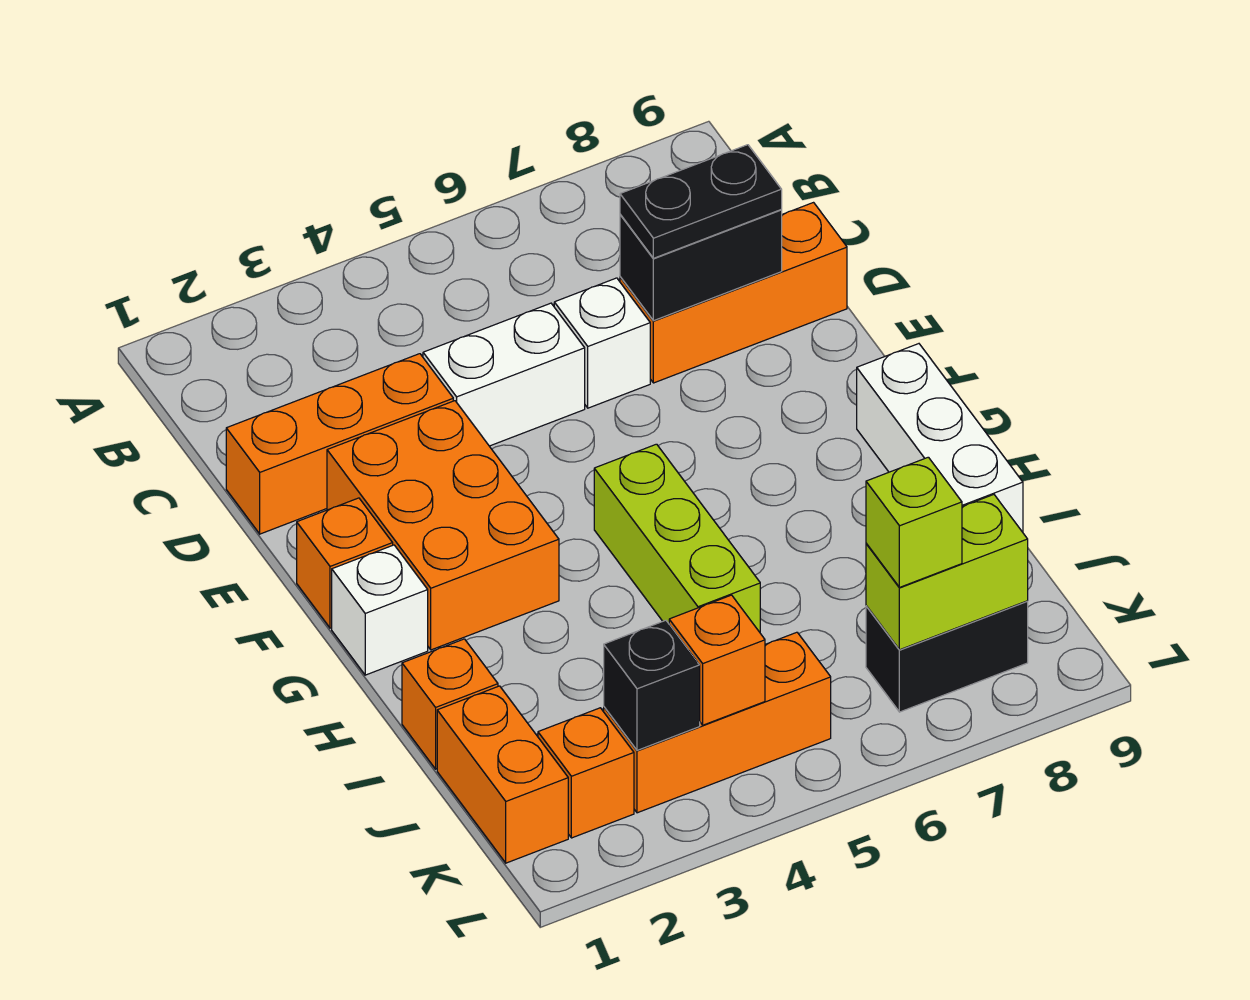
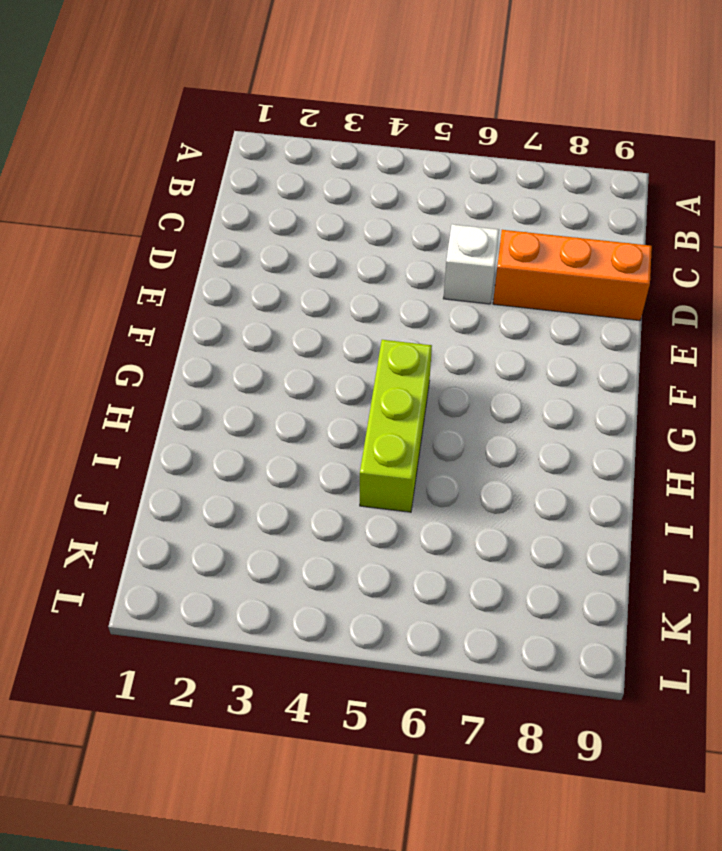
none -> orange brick D1:D3 level 1
none -> white brick D4:D5 level 1
none -> orange brick E2:G3 level 1

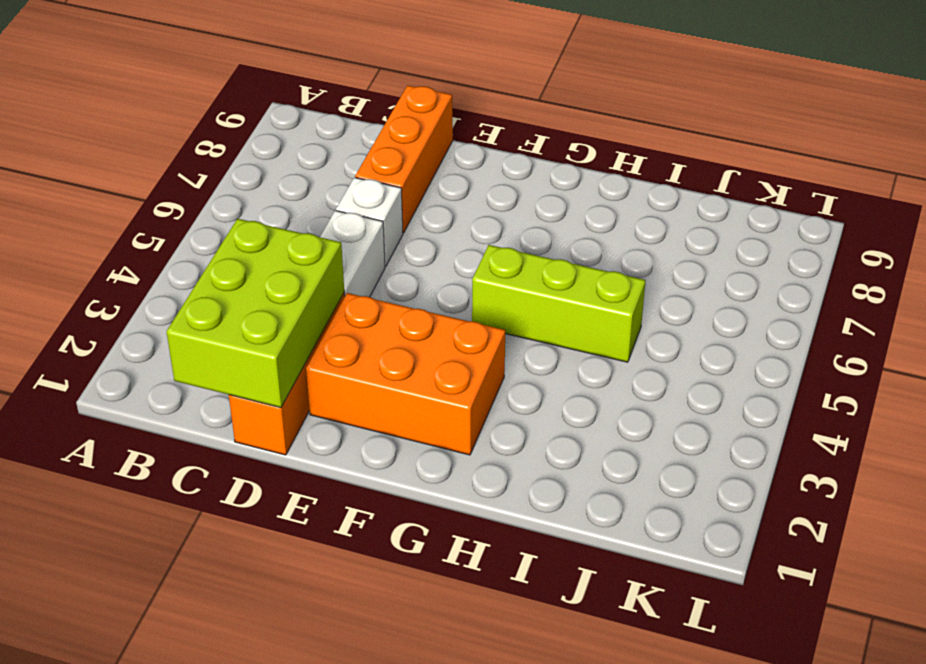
lime brick C1:D3 level 2 -> none
none -> orange brick F1 level 1
none -> white brick G1 level 1
none -> white brick G9:I9 level 1

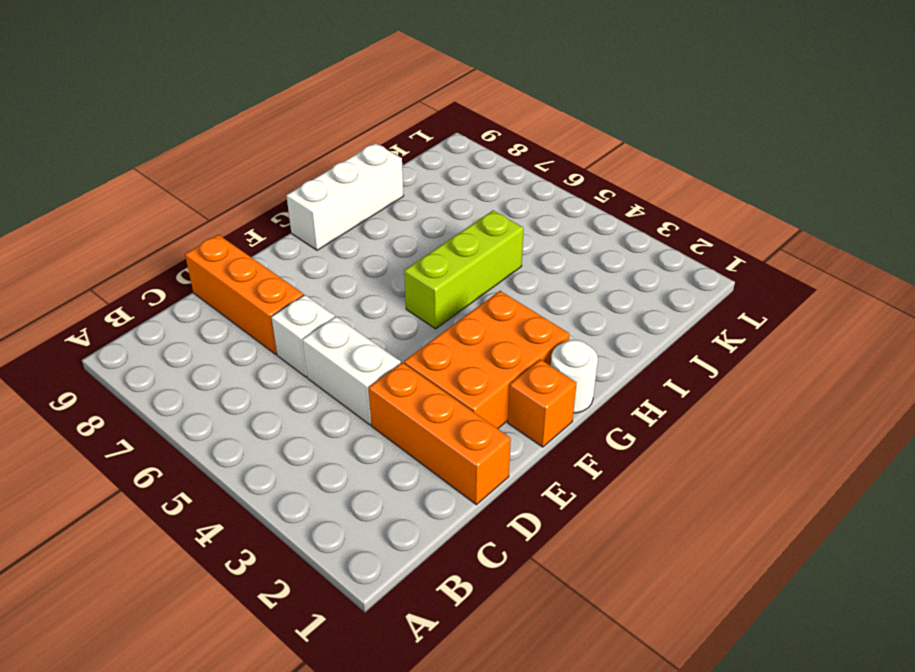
white round brick G1 level 1 -> white brick G1 level 1
none -> orange brick I1 level 1
none -> orange brick J1:K1 level 1
none -> orange brick K2 level 1

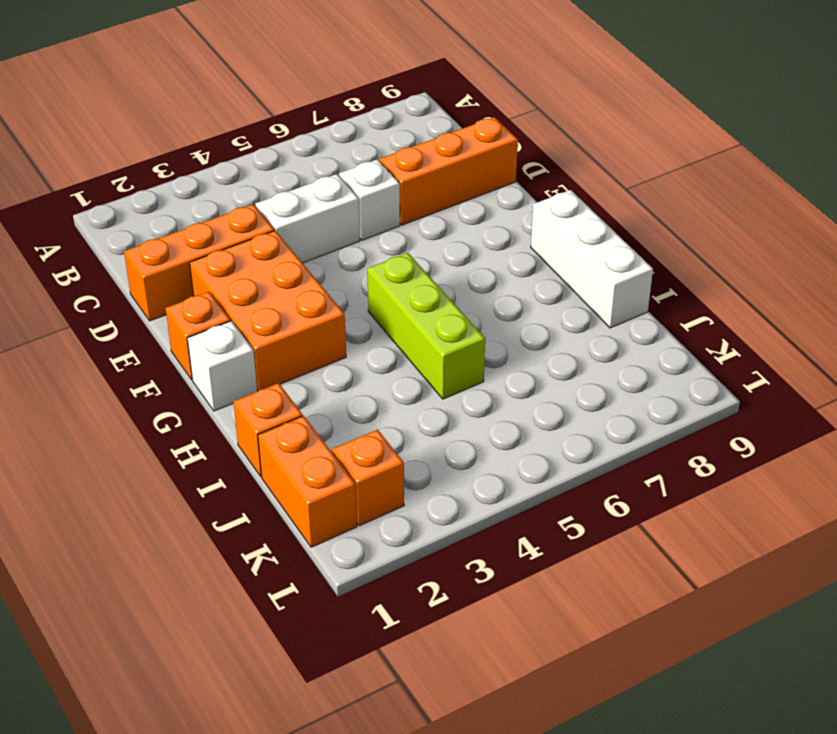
none -> orange brick K3:K5 level 1
none -> black brick K7:K8 level 1
none -> black brick D7:D8 level 2

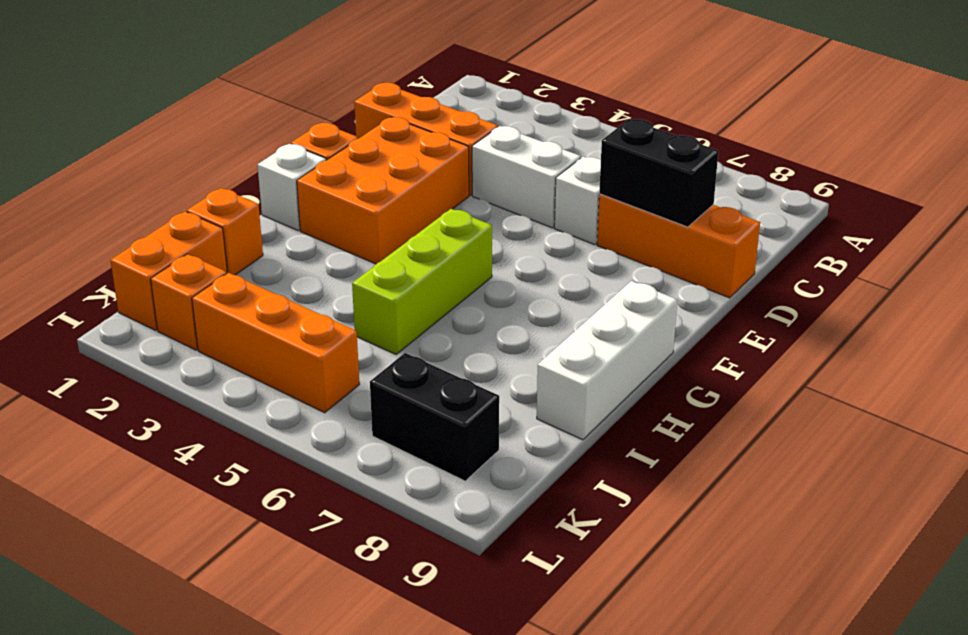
none -> black brick K3 level 2
none -> orange brick K4 level 2
none -> lime brick K7:K8 level 2

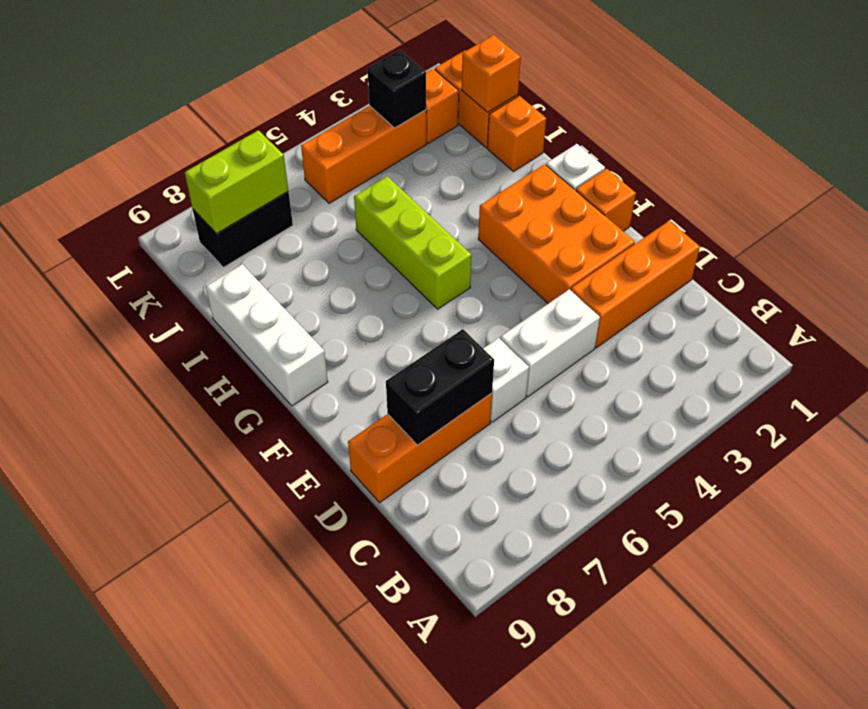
orange brick J1 level 2 -> orange brick K4 level 2
none -> black plate D7:D8 level 3
none -> lime brick K7 level 3

